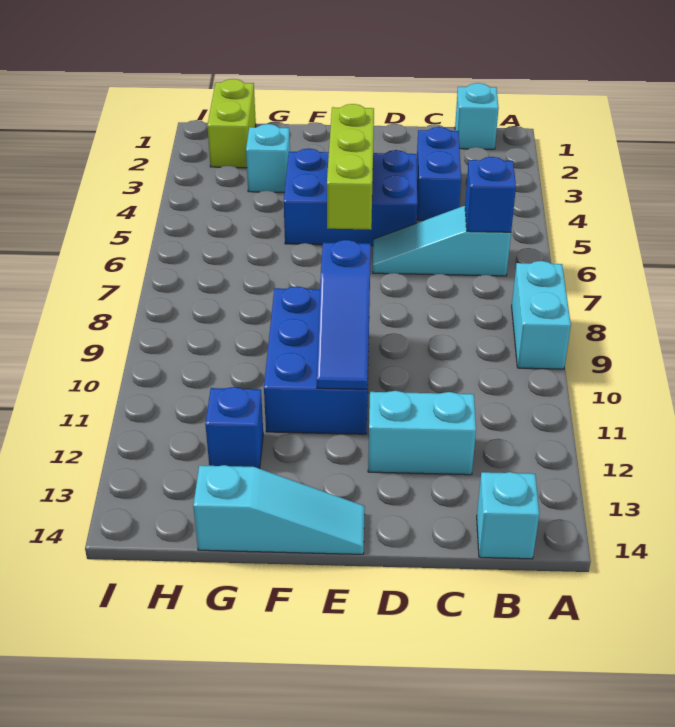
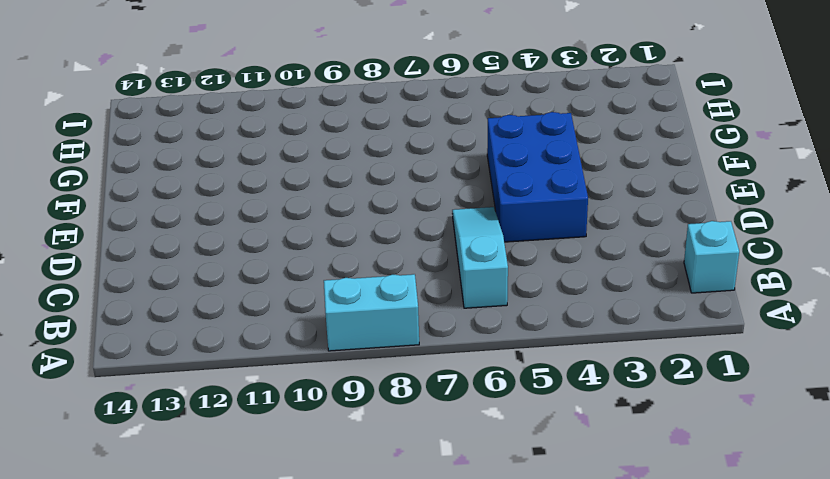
none -> cyan brick B14 level 1
none -> blue brick C3:C4 level 1
none -> cyan brick C12:D12 level 1

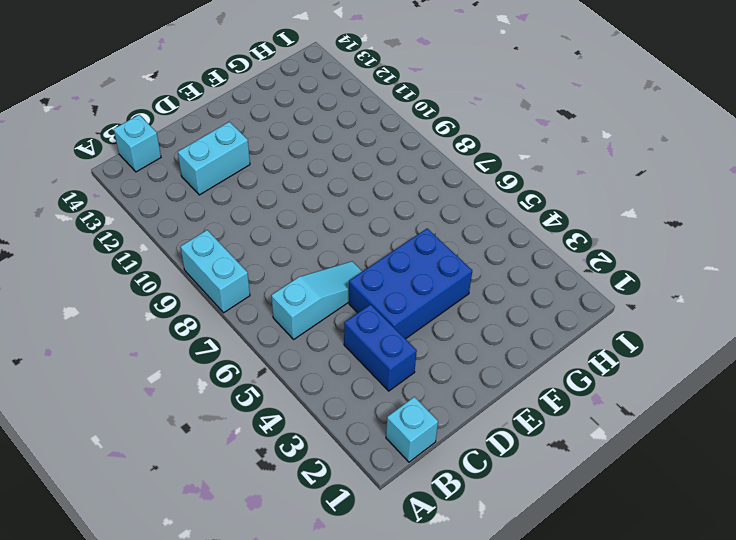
none -> blue brick E9:F11 level 1
none -> cyan slope E14:G14 level 1 top G
none -> cyan brick G3 level 1

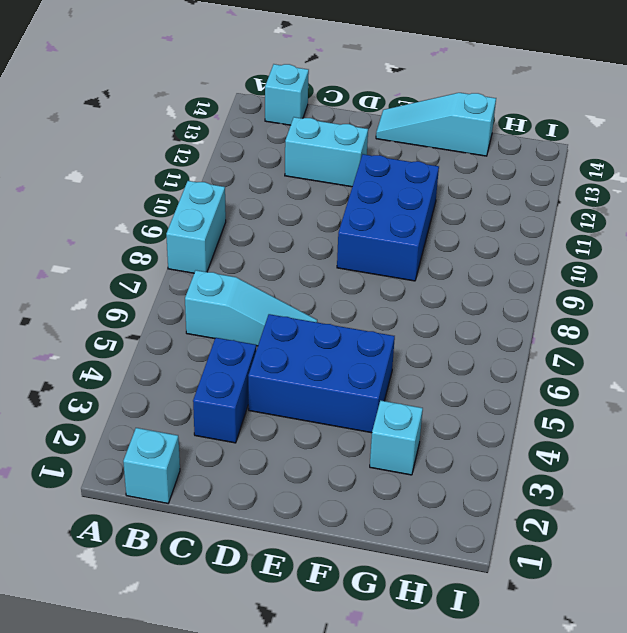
none -> blue brick G12 level 1
none -> lime brick H1:H2 level 1
none -> blue brick B6 level 2

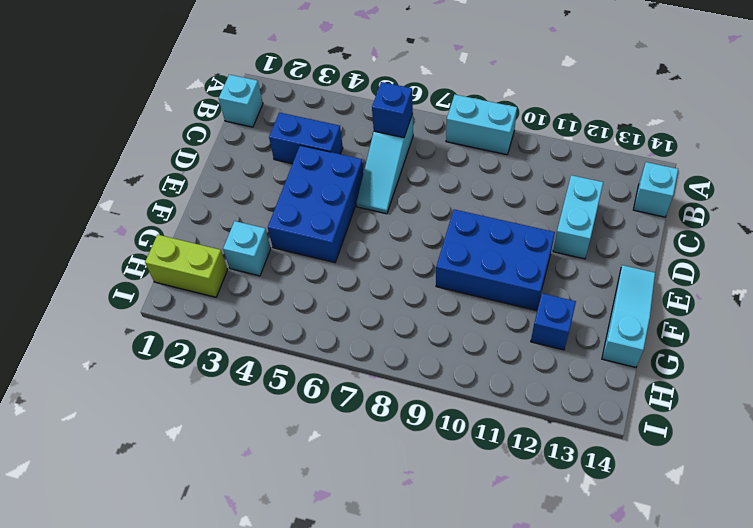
none -> lime brick E4:E6 level 2
none -> blue slope E9:E11 level 2 top 9

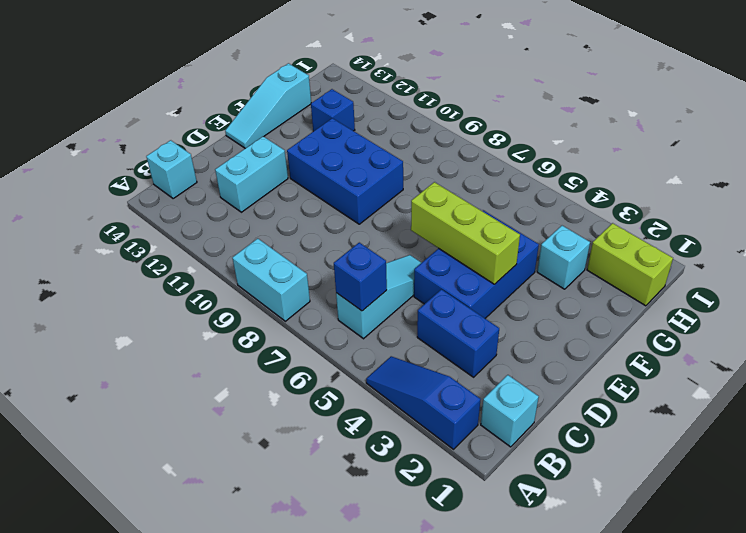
blue slope A2:A4 level 1 top 2 -> blue slope E9:E11 level 2 top 9

